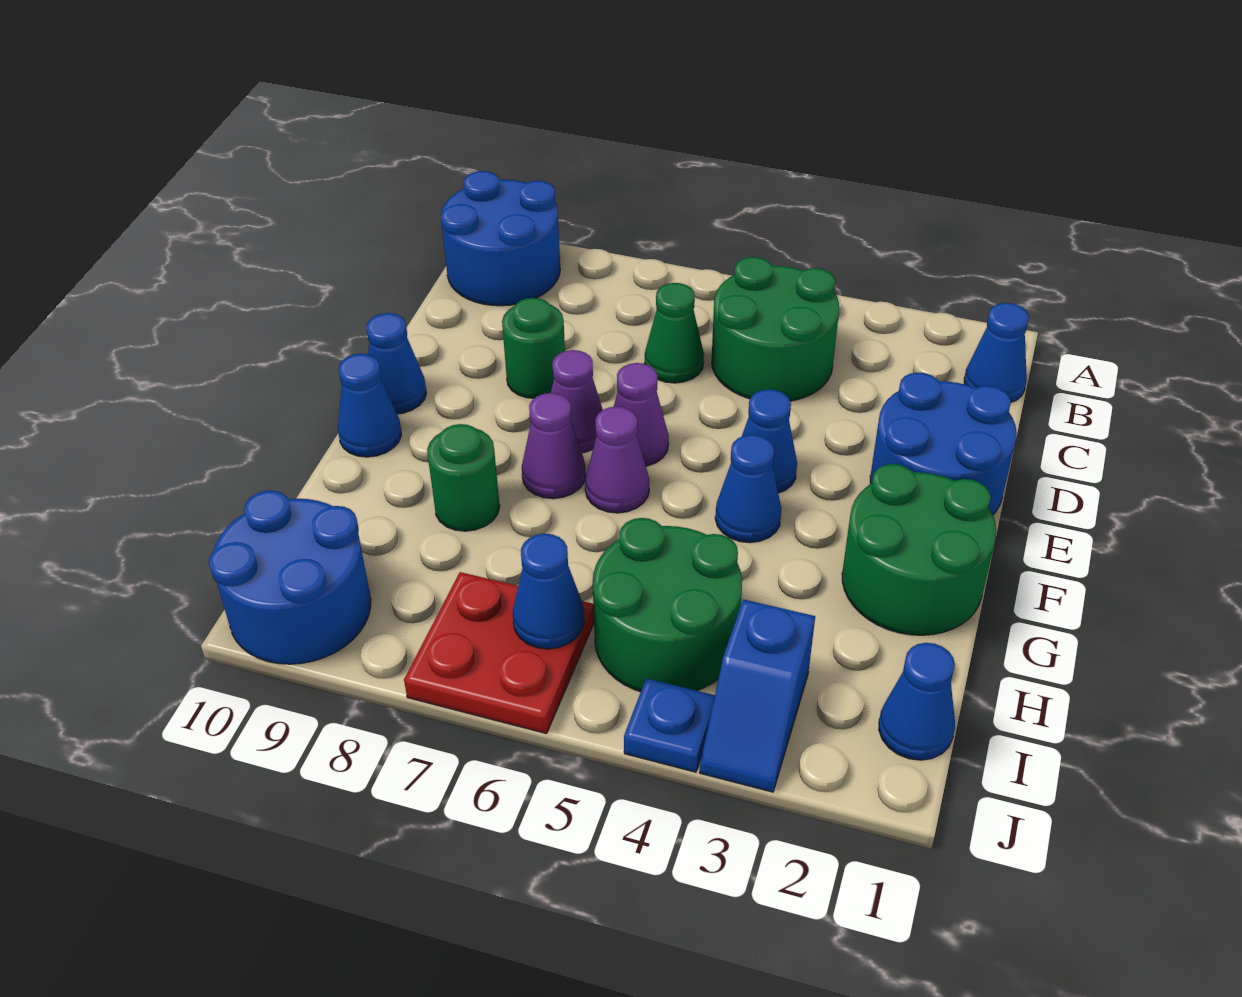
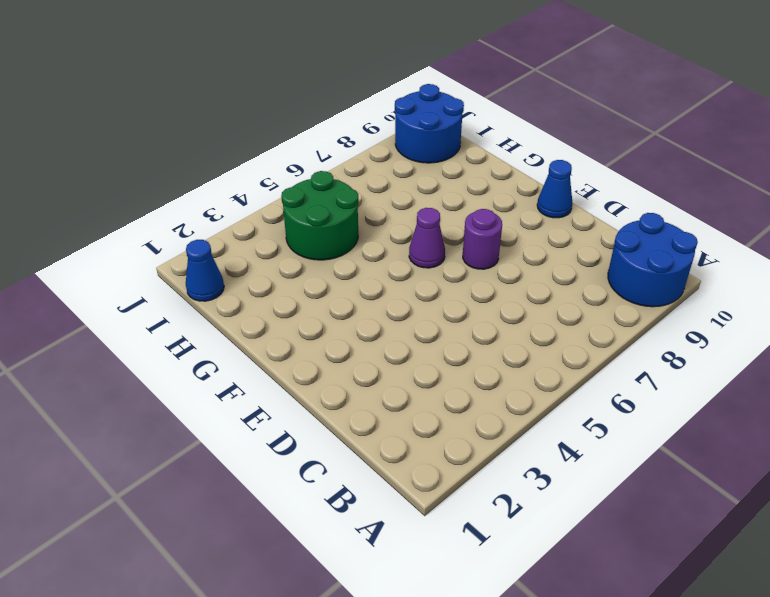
purple round brick E7 level 1 -> purple cone E7 level 1
none -> blue cone B1 level 1
none -> green round brick B4:C5 level 1
none -> green cone C6 level 1

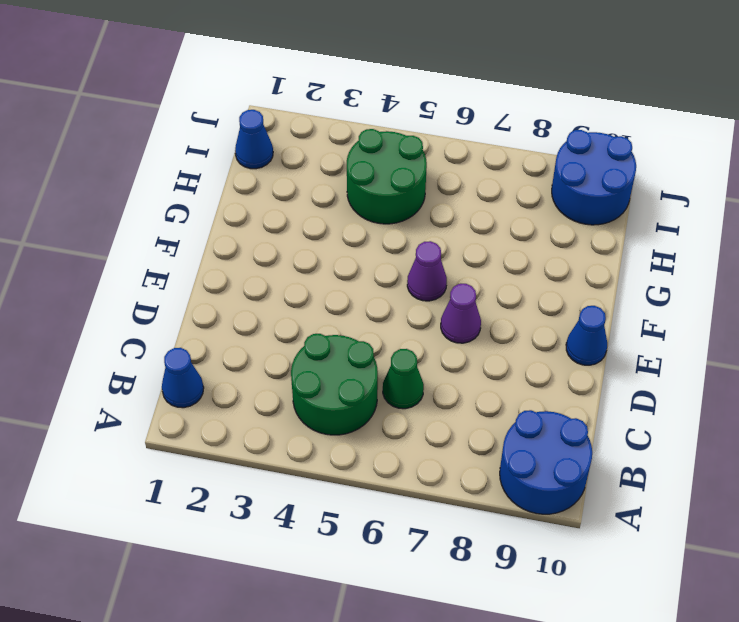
none -> blue round brick D1:E2 level 1
none -> green round brick D8 level 1
none -> blue cone E4 level 1

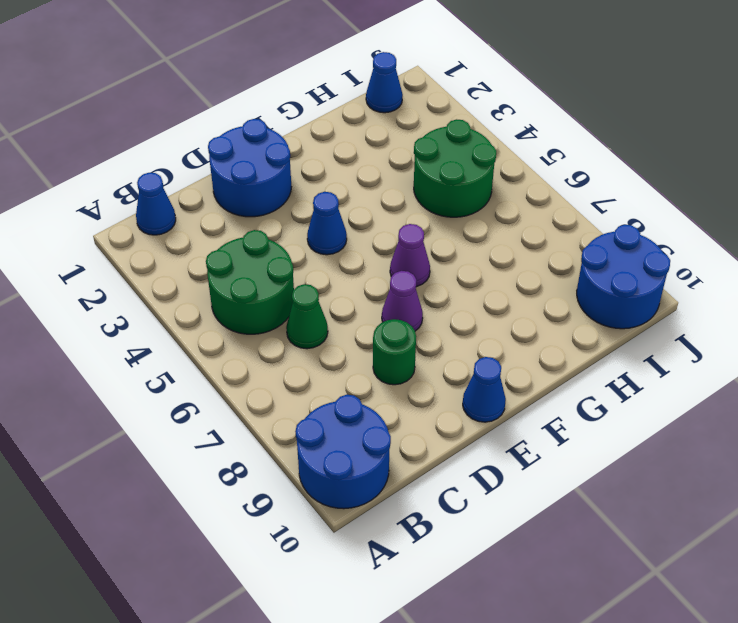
none -> purple cone E6 level 1
none -> green round brick F1:G2 level 1
none -> blue cone F4 level 1

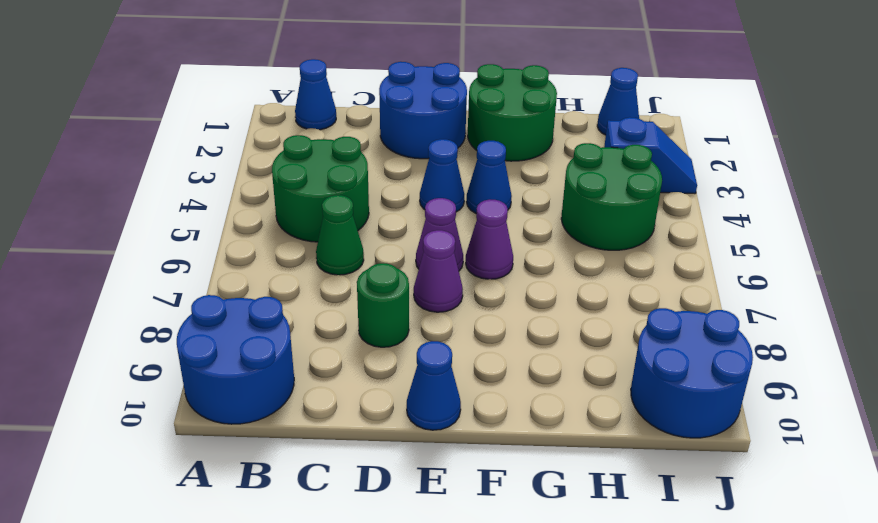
none -> purple cone F7 level 1
none -> blue cone F10 level 1
none -> green round brick G8 level 1

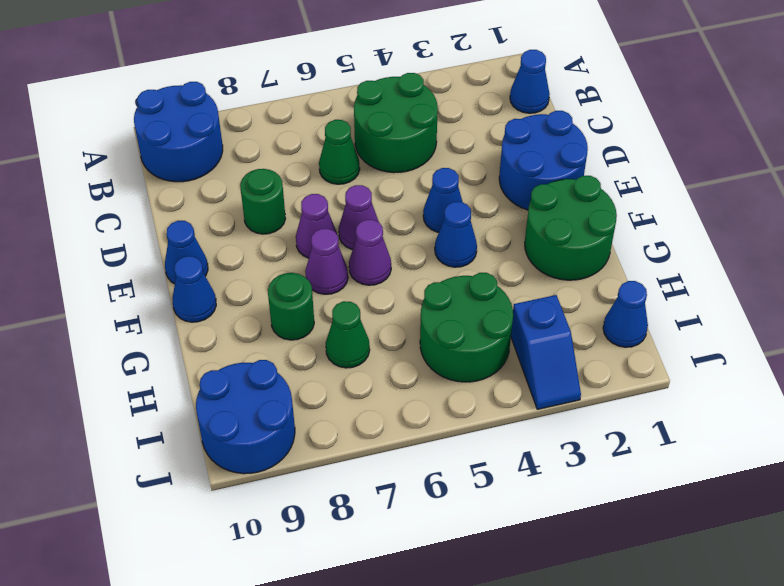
green cone H7 level 1 -> none
none -> red plate I6:J7 level 1
none -> blue plate J4 level 1
none -> blue cone I6 level 2

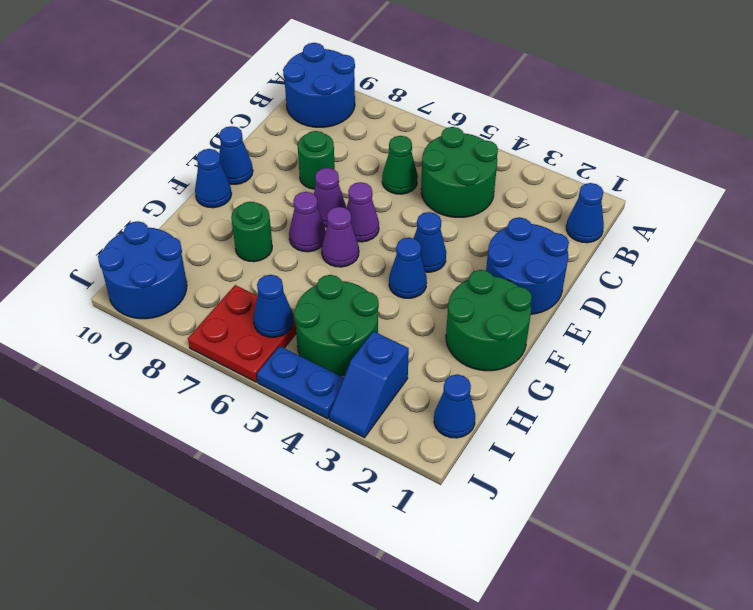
blue plate J4:J5 level 1 -> blue plate J4 level 1

